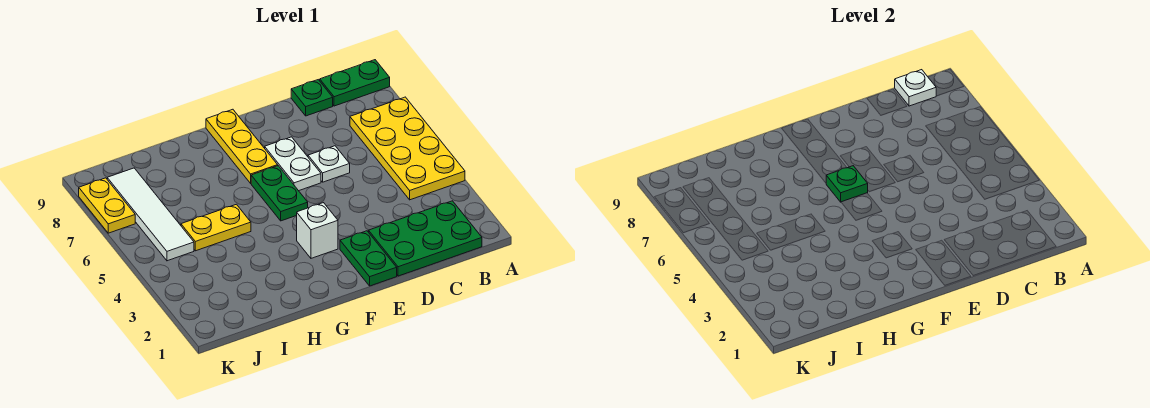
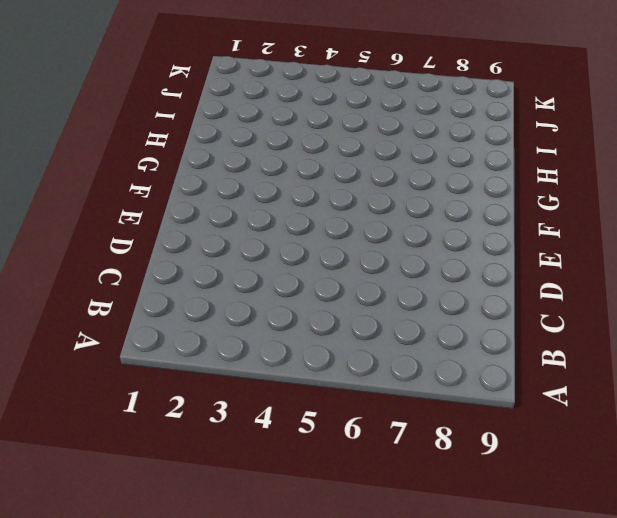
none -> yellow plate A4:B7 level 1
none -> green plate A9:B9 level 1
none -> green plate B1:D2 level 1

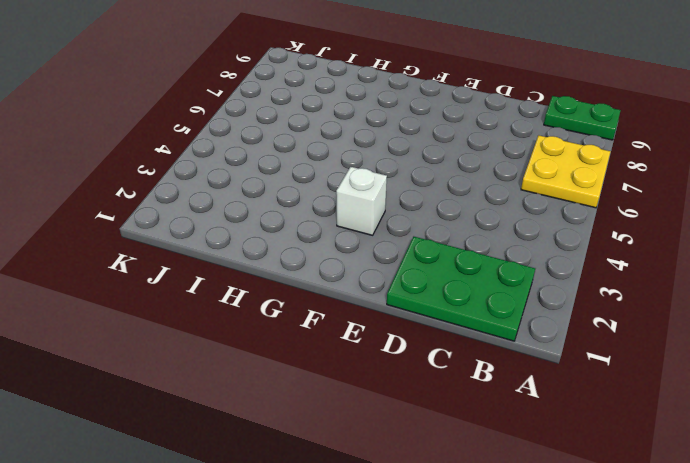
yellow plate A6:B7 level 1 -> yellow plate A4:B7 level 1
none -> green plate C9 level 1
none -> white plate D6 level 1
none -> green plate E1:E2 level 1

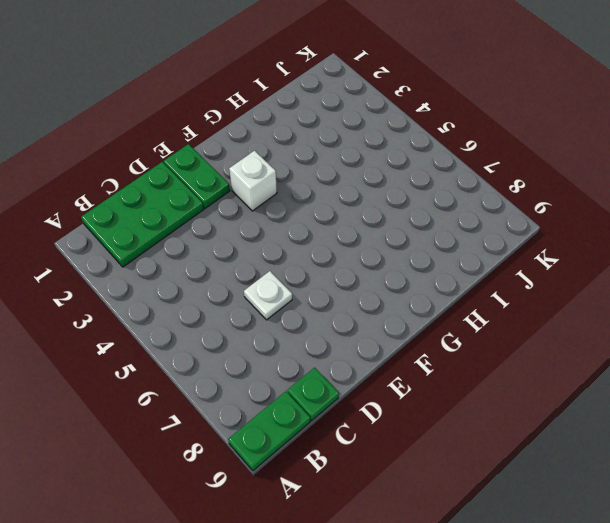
none -> yellow plate A4:B7 level 1
none -> white plate E6:E7 level 1
none -> green plate F5:F6 level 1

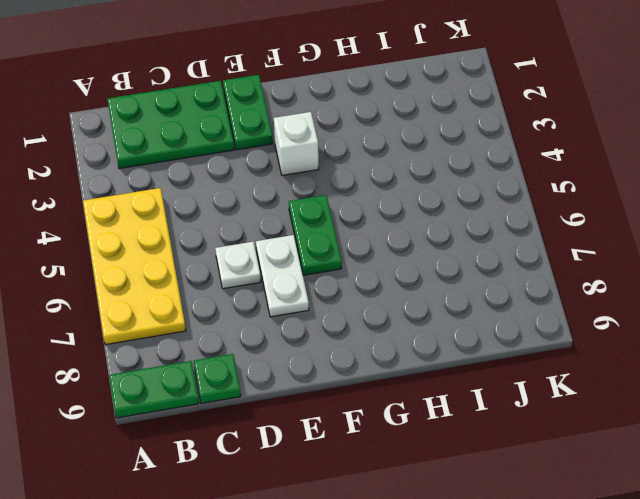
none -> yellow plate F7:F9 level 1
none -> yellow plate H5:I5 level 1
none -> white tile J5:J8 level 1

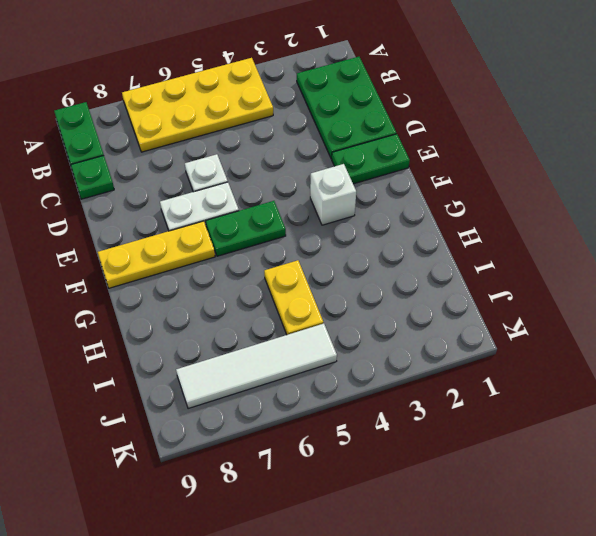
none -> yellow plate K7:K8 level 1
none -> white plate B9 level 2
none -> green plate F6 level 2

